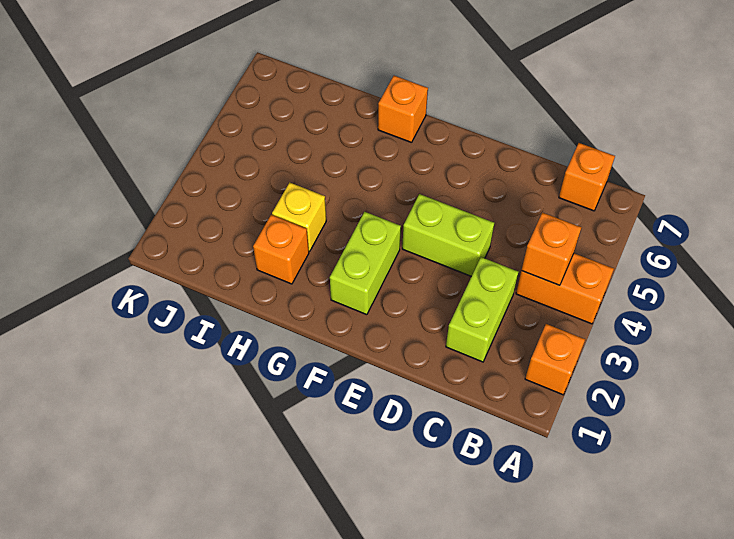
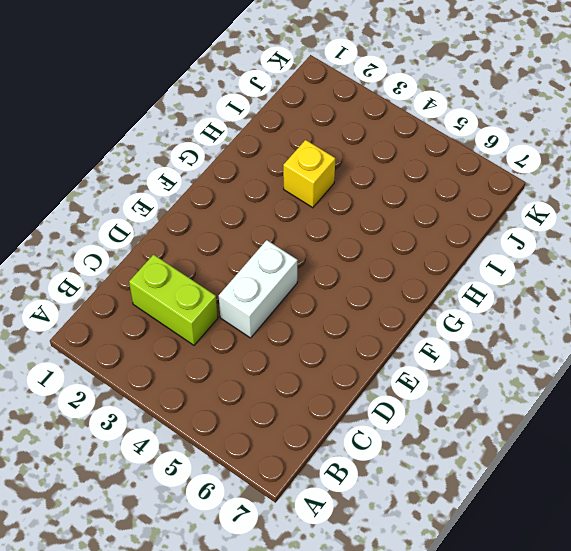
white brick D4:E4 level 1 -> lime brick D4:E4 level 1
none -> orange brick A2 level 1
none -> orange brick A4:B4 level 1

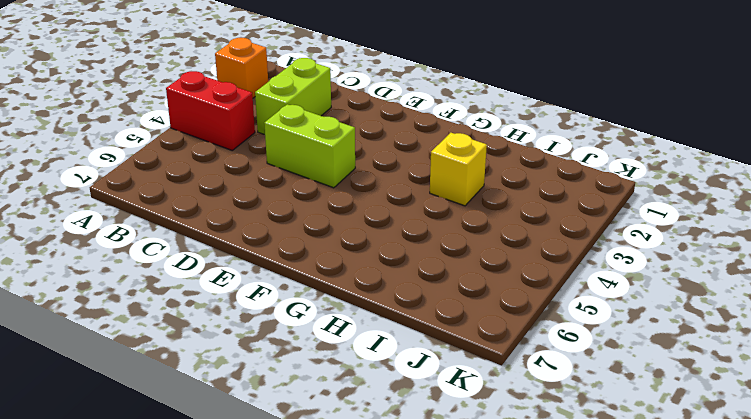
red brick A4:B4 level 1 -> orange brick A4:B4 level 1
none -> orange brick B7 level 1
none -> lime brick F2:F3 level 1

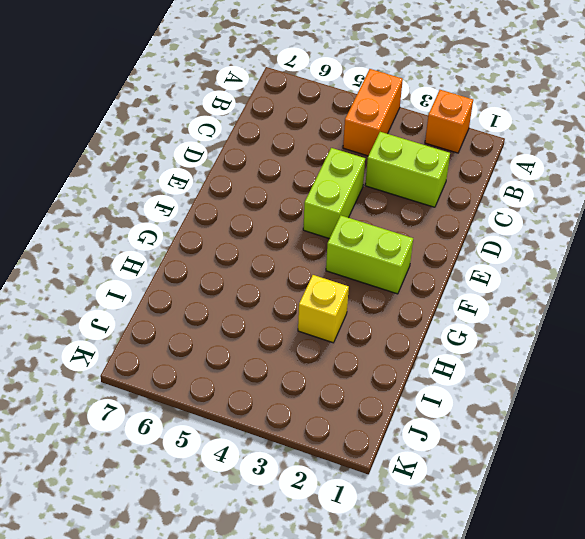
none -> orange brick B7 level 1
none -> orange brick G7 level 1

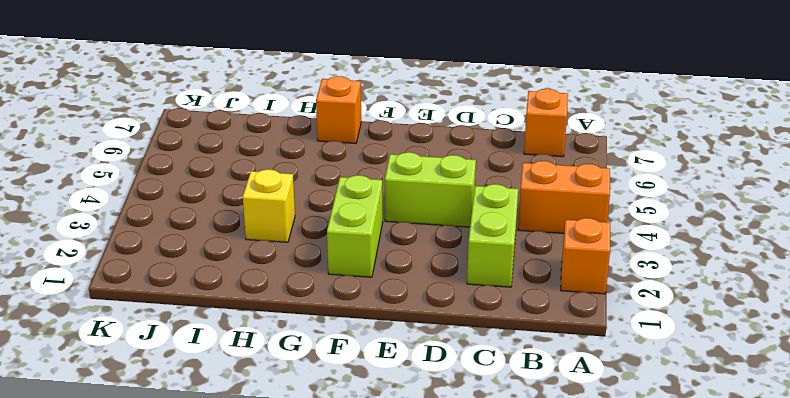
none -> orange brick H2 level 1
none -> orange brick B4 level 2

